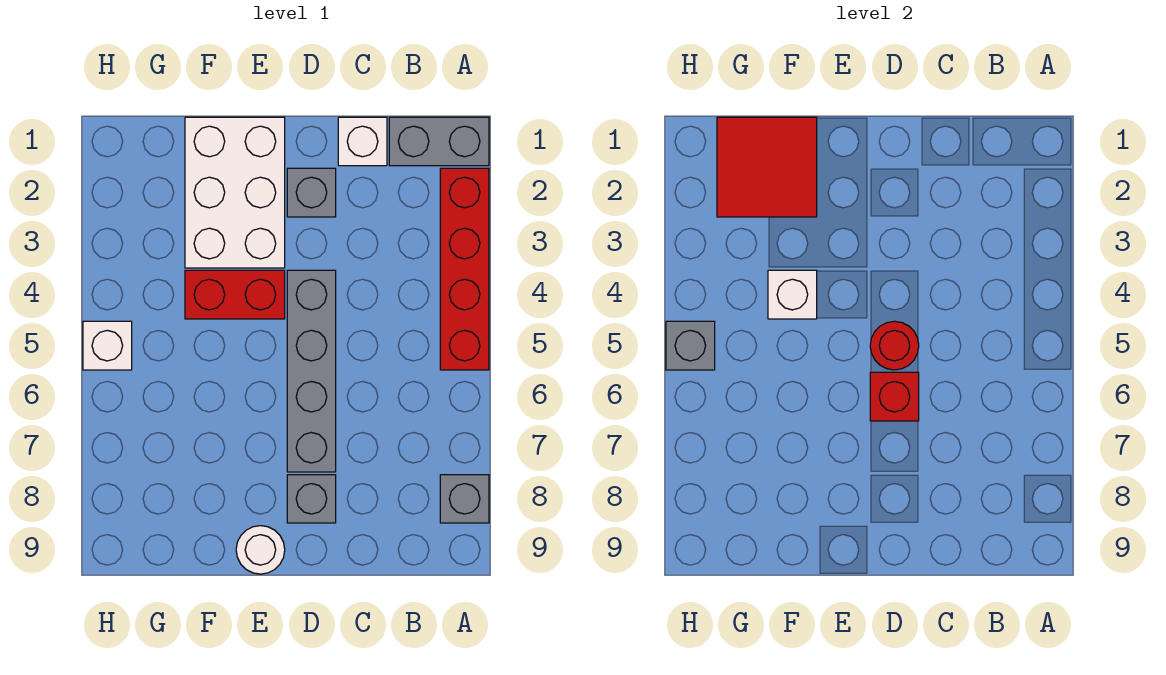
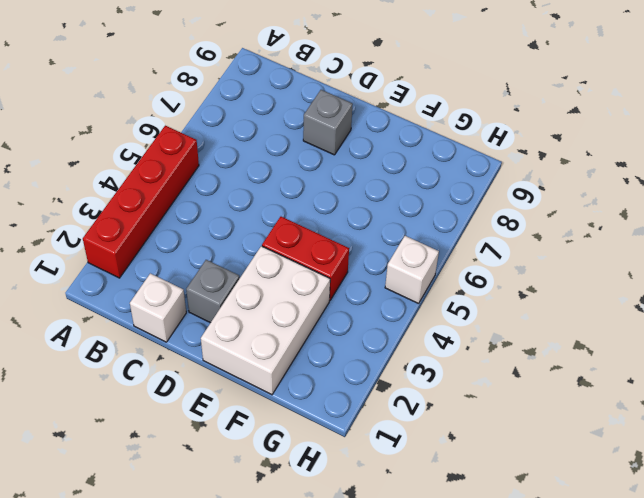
none -> grey brick A1:B1 level 1
none -> grey brick A8 level 1
none -> grey brick D4:D7 level 1

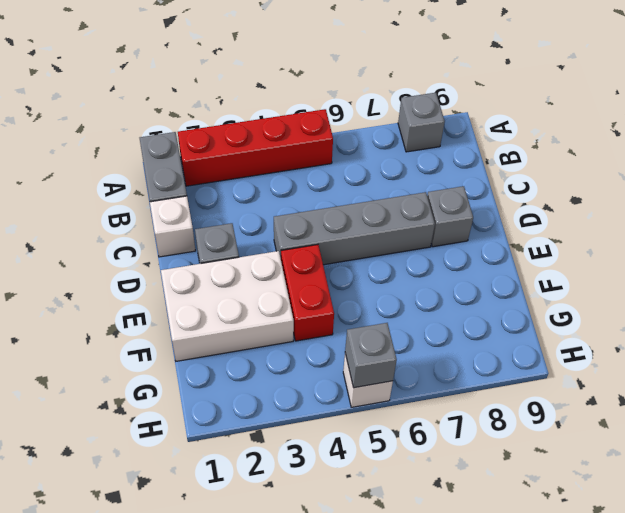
none -> white round brick E9 level 1
none -> red round brick D5 level 2
none -> red brick D6 level 2

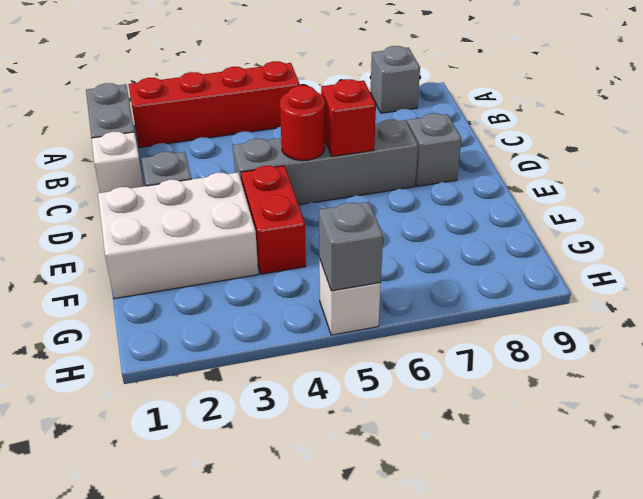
none -> white round brick E9 level 1
none -> red tile F1:G2 level 2
none -> white brick F4 level 2

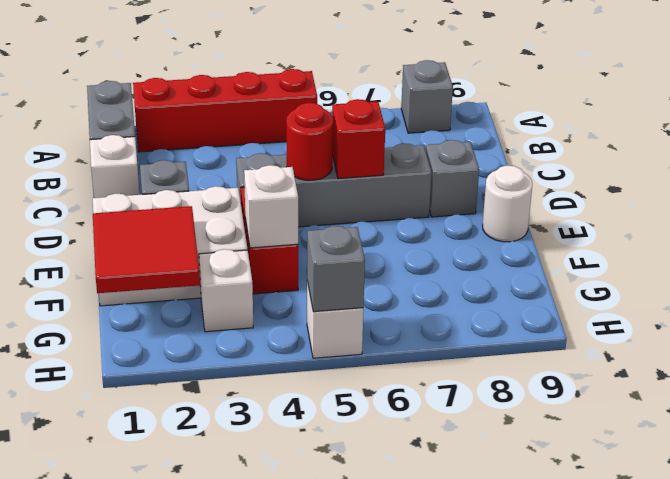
white brick G3 level 1 -> none

